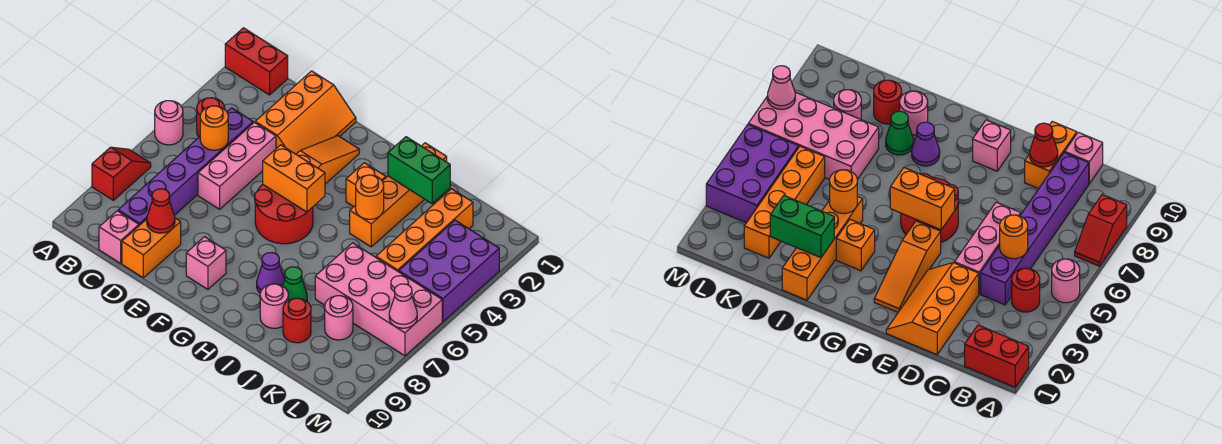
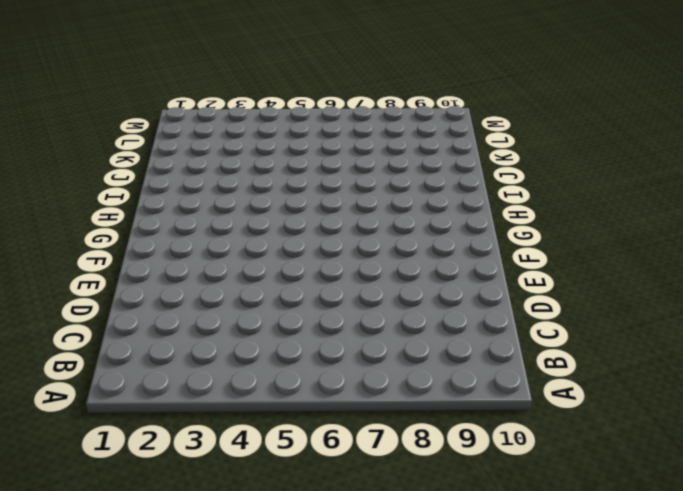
none -> red brick A1:B1 level 1
none -> pink round brick A5 level 1
none -> red slope A7:A8 level 1 top 8

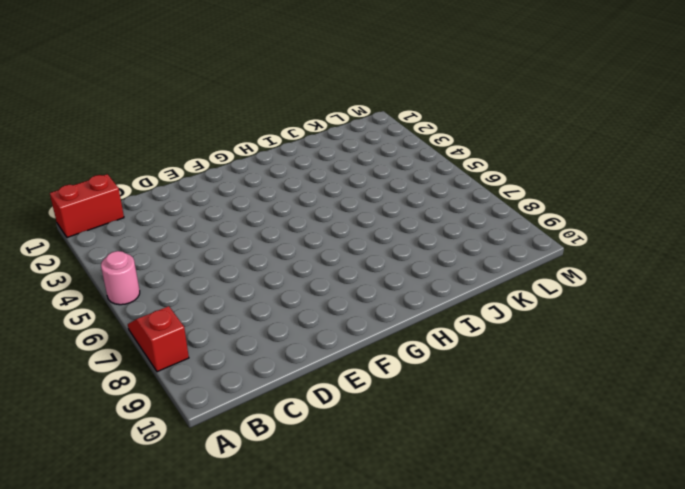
none -> red round brick B4 level 1
none -> purple brick C4:C9 level 1
none -> pink brick C10 level 1

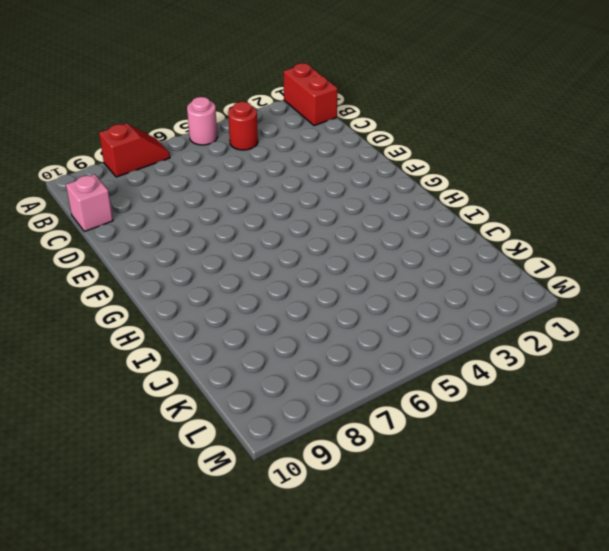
none -> purple brick C4:C9 level 1
none -> orange slope D1:E3 level 1 top D
none -> pink brick D4:D6 level 1

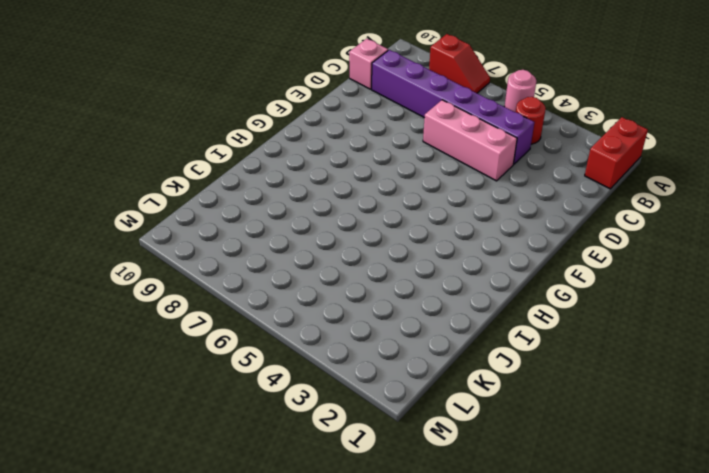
none -> orange slope D1:E3 level 1 top D
none -> orange brick D9:D10 level 1
none -> orange slope F2:F4 level 1 top 4

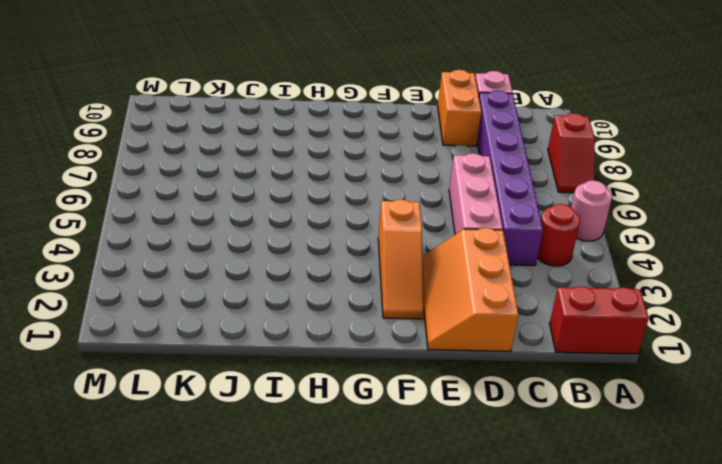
none -> red round brick F5:G6 level 1
none -> pink brick F9 level 1
none -> orange brick H3 level 1

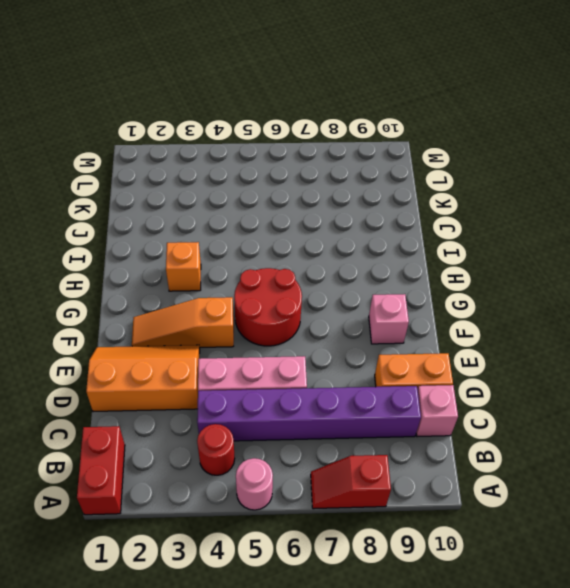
none -> purple cone H8 level 1
none -> orange brick I1:I4 level 1
none -> green cone I8 level 1

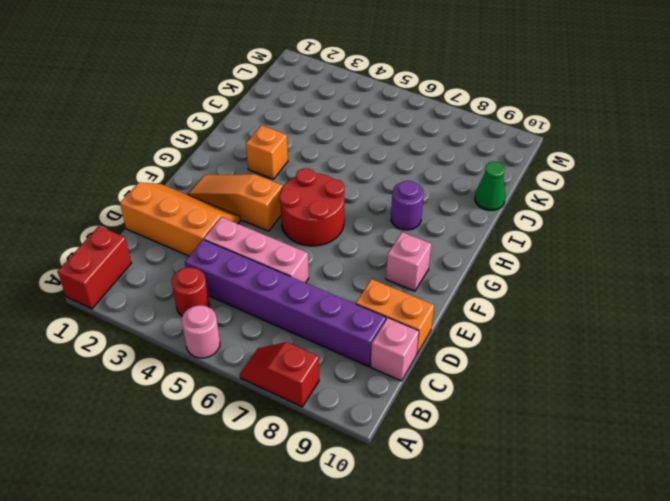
purple round brick H8 level 1 -> purple cone H8 level 1
green cone J10 level 1 -> green cone I8 level 1
none -> orange brick I1:I4 level 1
none -> pink round brick I9 level 1
none -> pink brick J6:M7 level 1

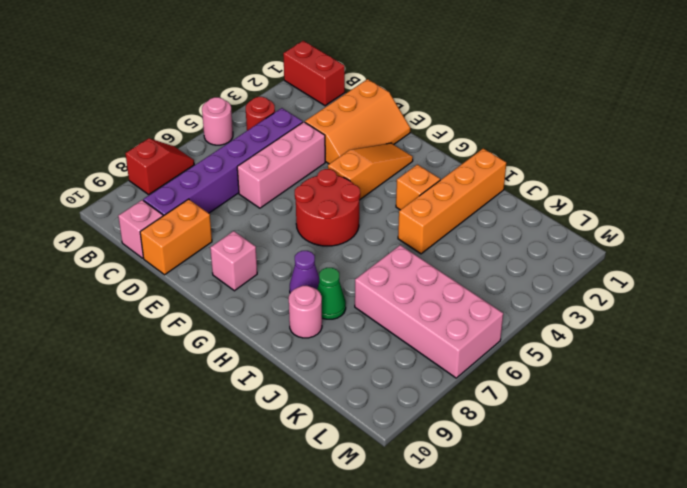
none -> red round brick J9 level 1
none -> orange brick K2:K5 level 1
none -> pink round brick K8 level 1

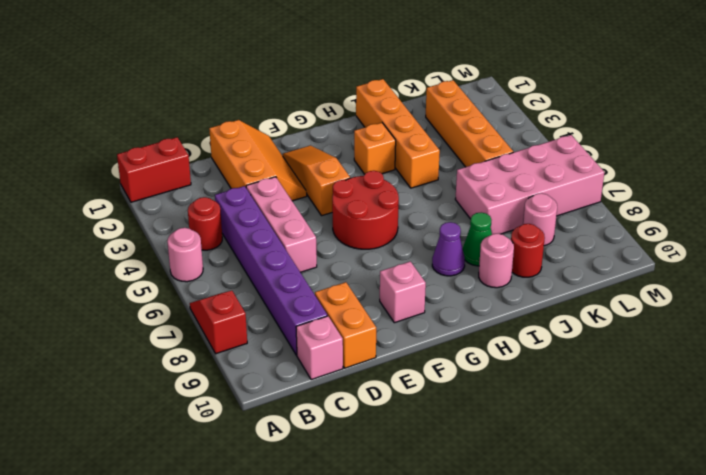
none -> purple brick L3:M5 level 1
none -> orange round brick C5 level 2
none -> red cone D9 level 2

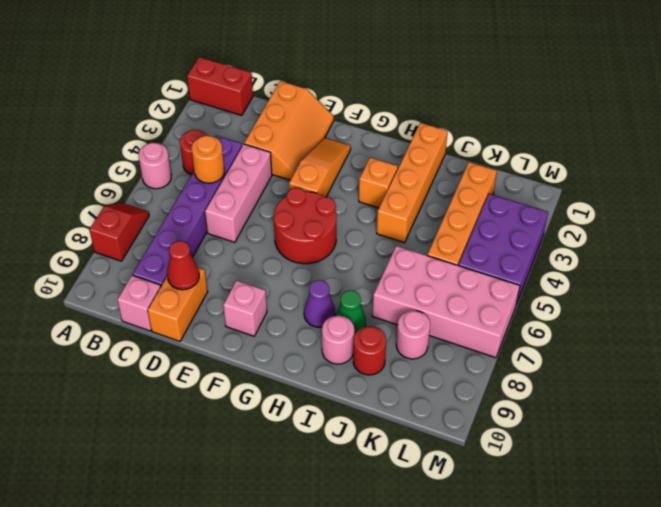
none -> orange brick F5:G5 level 2
none -> green brick I2:J2 level 2
none -> orange round brick I4 level 2

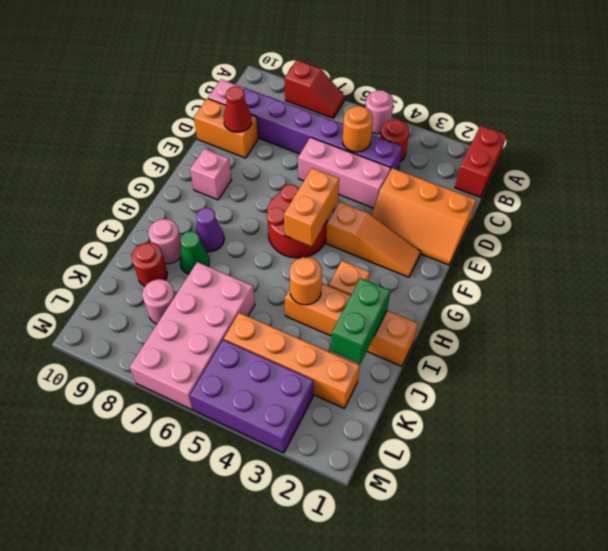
none -> pink cone M7 level 2

